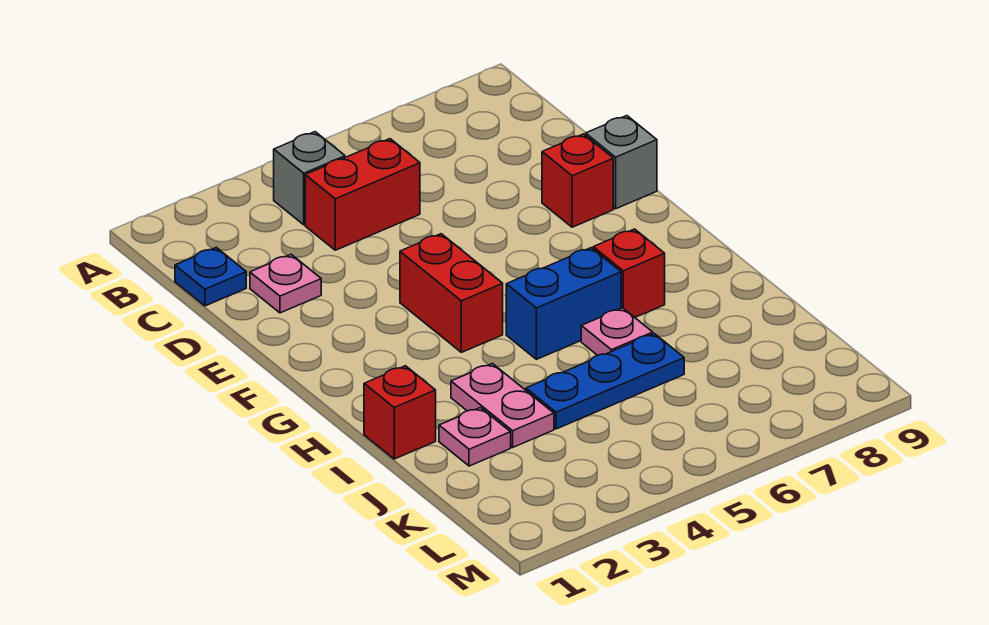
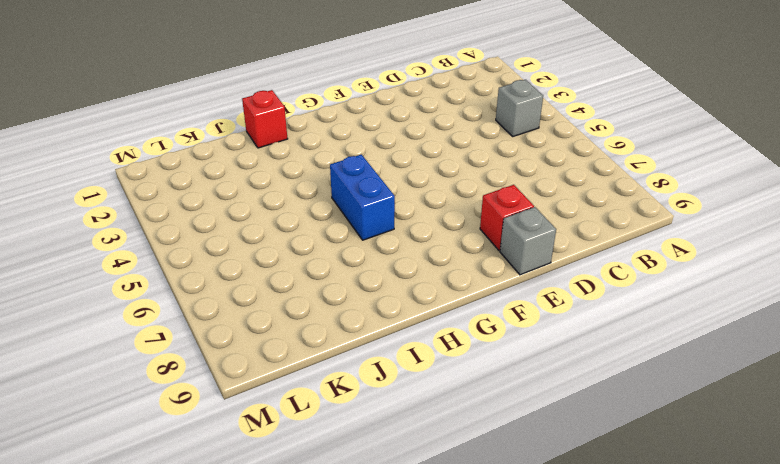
none -> blue plate C1 level 1
none -> red brick C4:C5 level 1
none -> pink plate D2 level 1

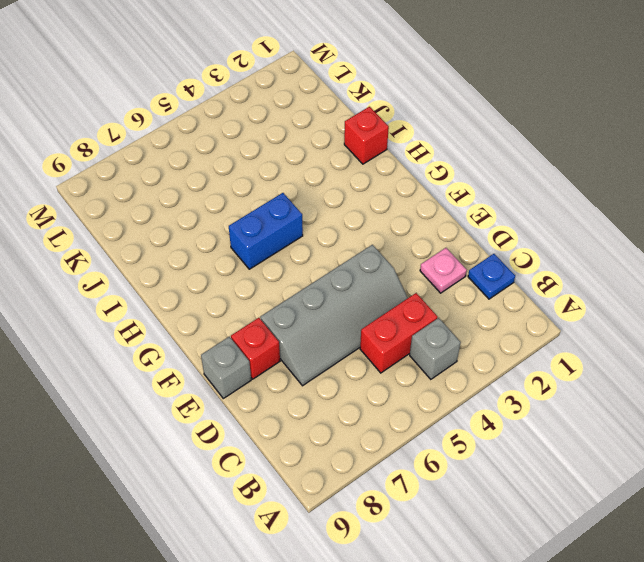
grey slope D4:E7 level 1 top E -> none
none -> red brick F4:G4 level 1
none -> red brick H7 level 1
none -> pink plate I3:J3 level 1

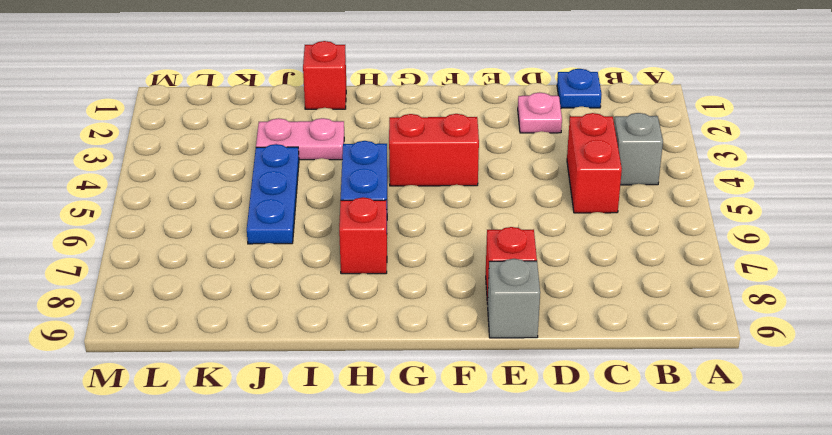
none -> pink plate I6 level 1
none -> pink plate J2 level 1

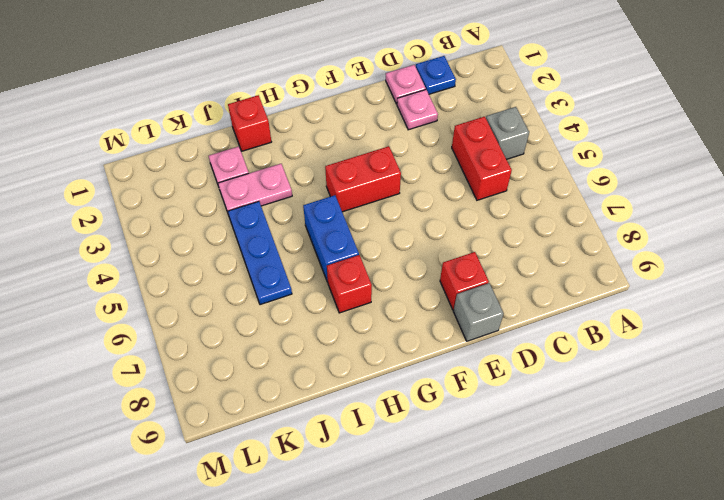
pink plate D1 level 1 -> pink plate I6 level 1

